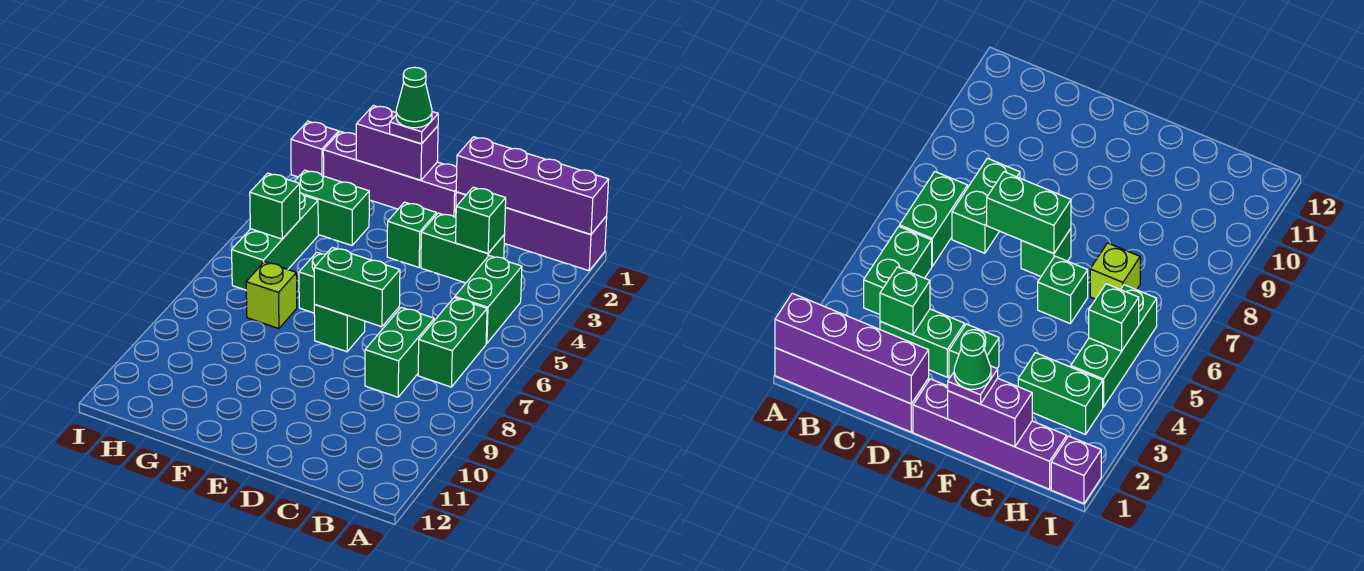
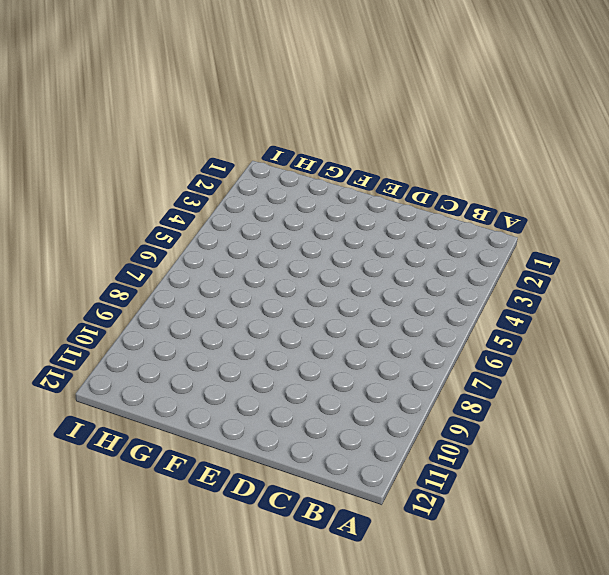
none -> purple brick A1:D1 level 1
none -> green brick B4:B5 level 1
none -> green brick B6:B7 level 1

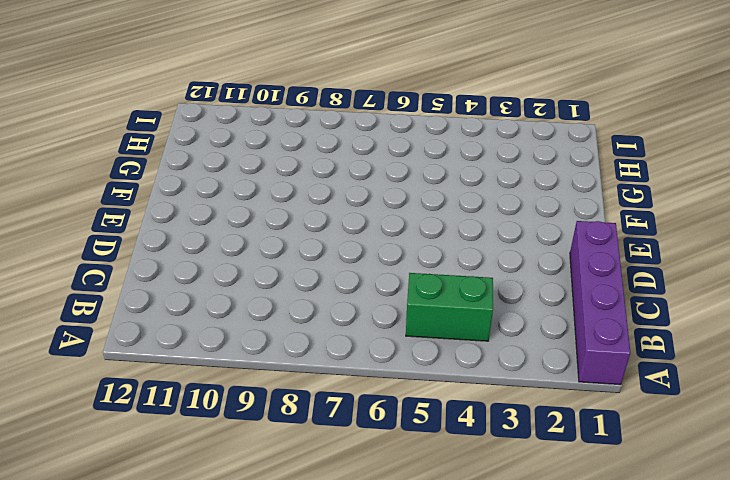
none -> green brick B6:B7 level 1
none -> green brick C3:D3 level 1
none -> green brick C7:C8 level 1

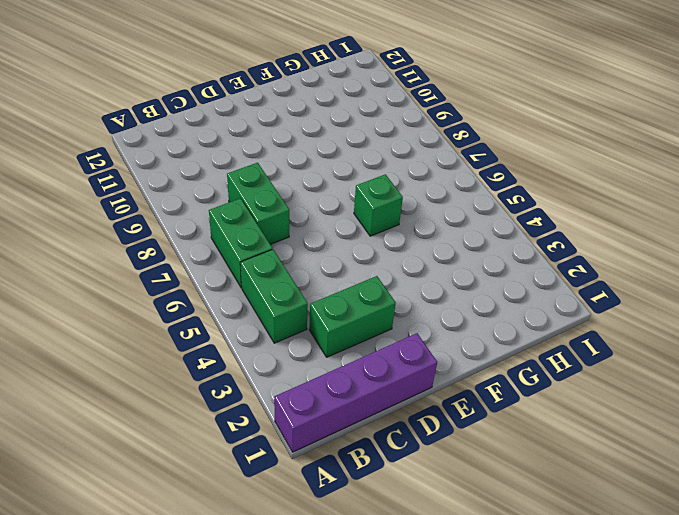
none -> purple brick E1:H1 level 1
none -> green brick E3 level 1
none -> green brick E7 level 1

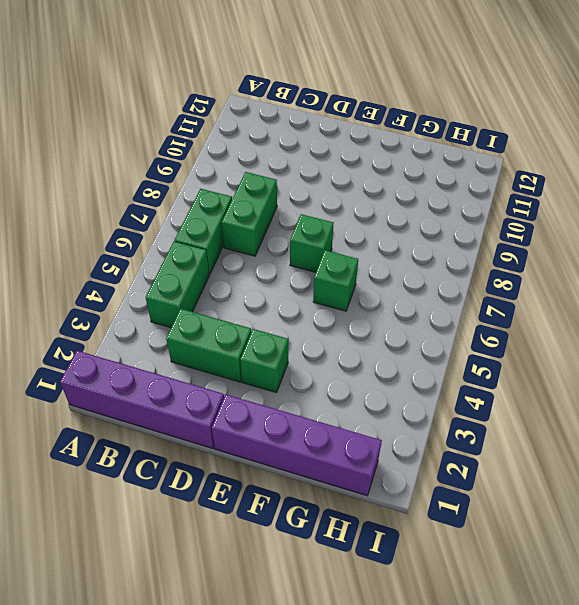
none -> green brick G3:H3 level 1
none -> lime brick G7 level 1
none -> green brick H4:H6 level 1

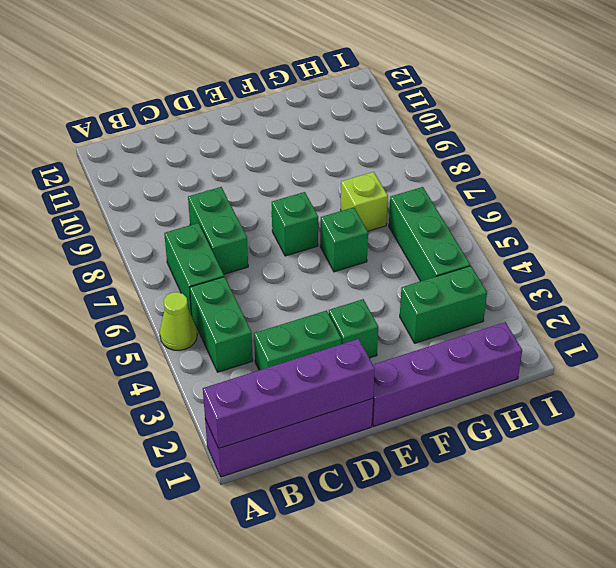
lime cone A5 level 1 -> none
none -> purple brick I1 level 1
none -> green brick C3 level 2
none -> green brick D7:E7 level 2

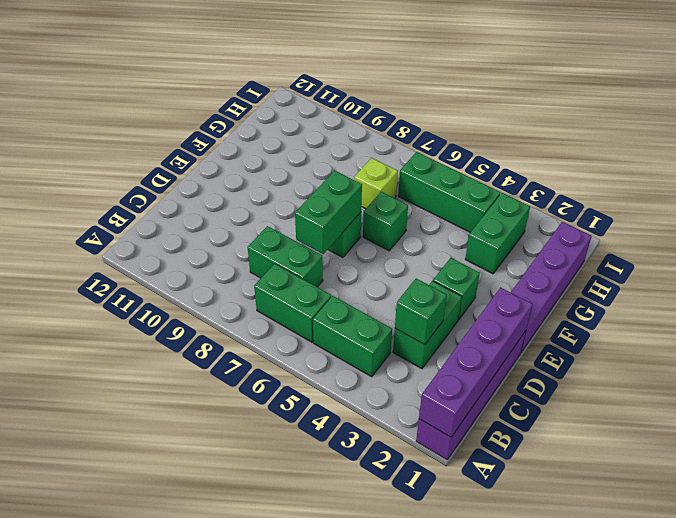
none -> purple brick I1 level 1
none -> purple brick F1:G1 level 2
none -> green brick H5 level 2

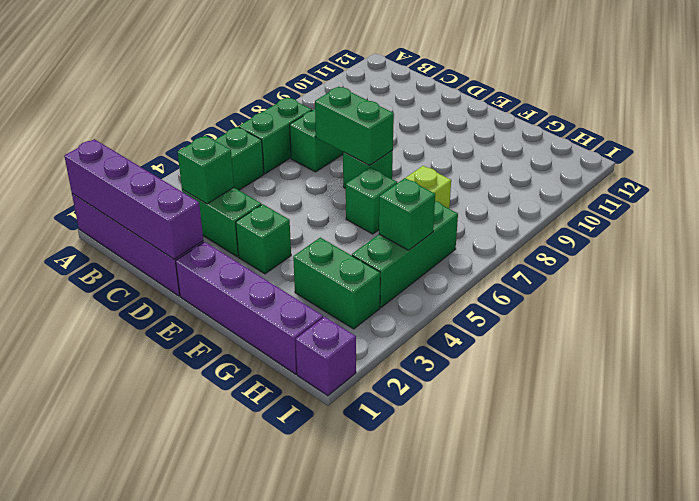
none -> purple brick F1:G1 level 2
none -> purple plate F1 level 3
none -> green cone F1 level 4

